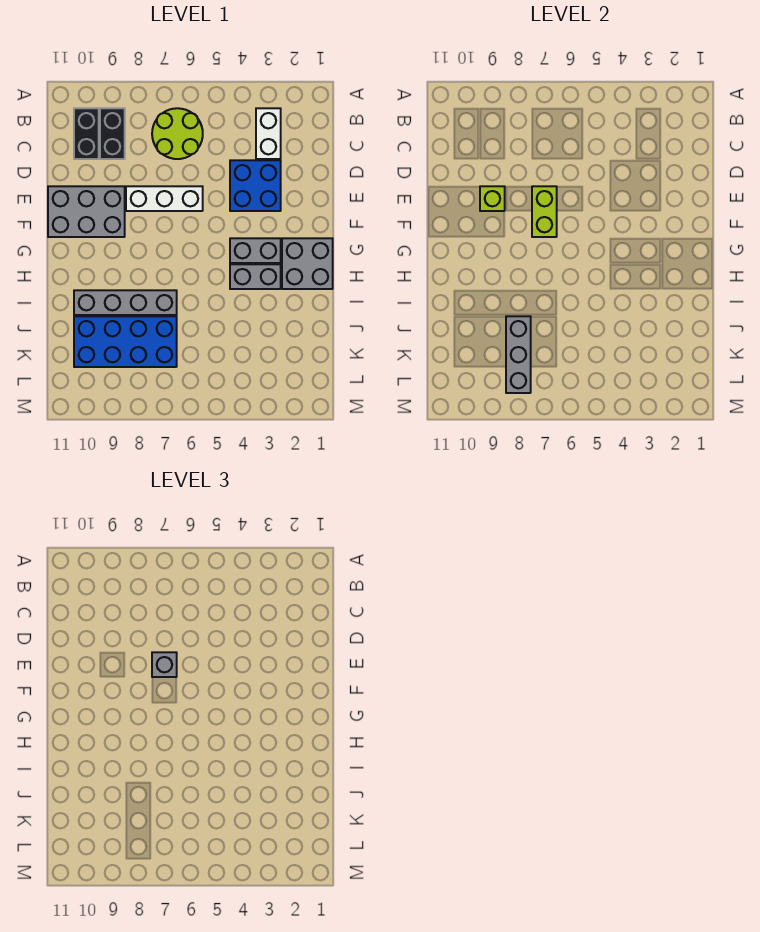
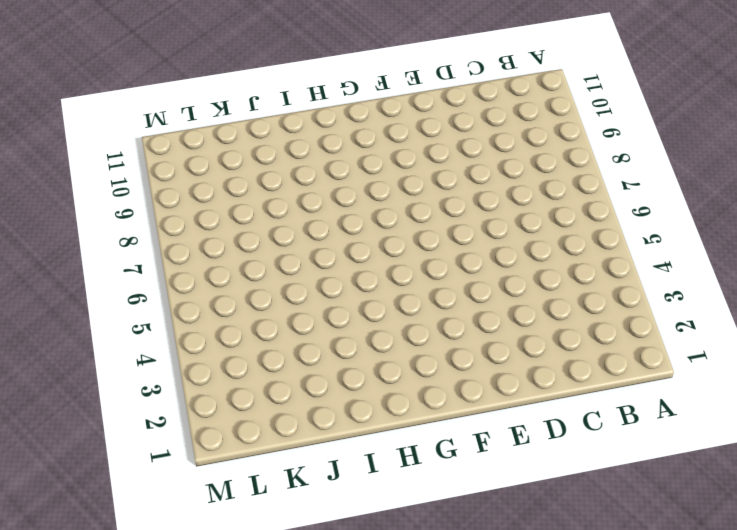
none -> white brick B3:C3 level 1
none -> lime round brick B6:C7 level 1
none -> black brick B9:C9 level 1

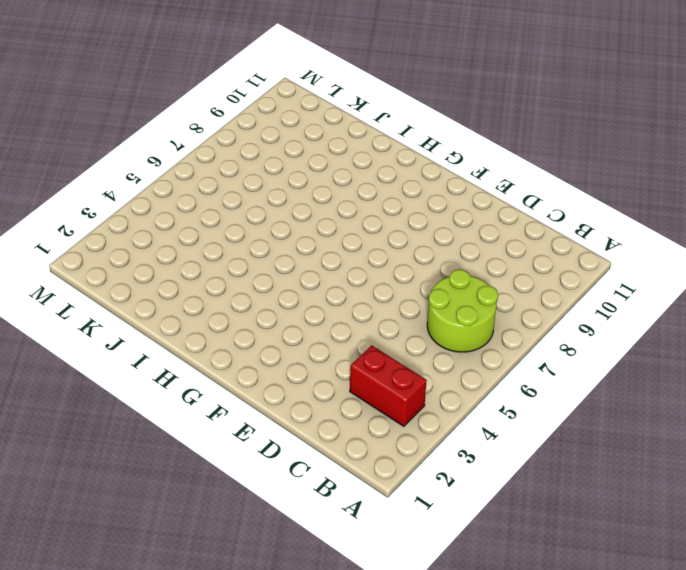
red brick B3:C3 level 1 -> white brick B3:C3 level 1
none -> black brick B9:C9 level 1
none -> black brick B10:C10 level 1
none -> blue brick D3:E4 level 1

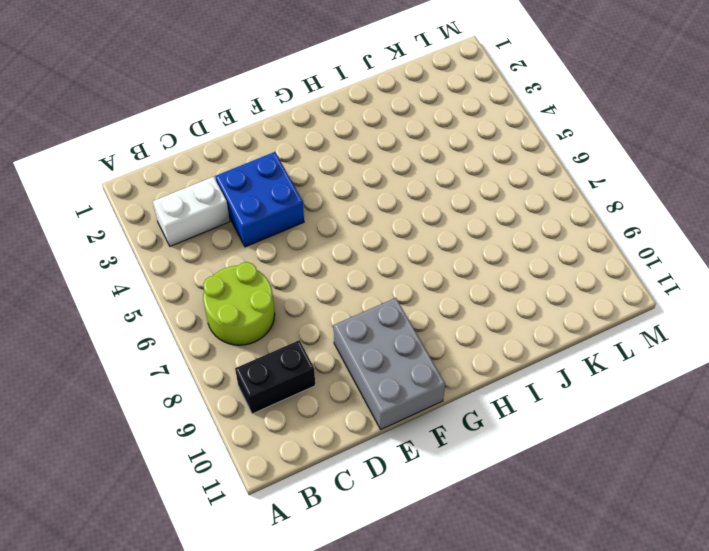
none -> black brick B10:C10 level 1
none -> white brick E6:E8 level 1
none -> grey brick G1:H2 level 1

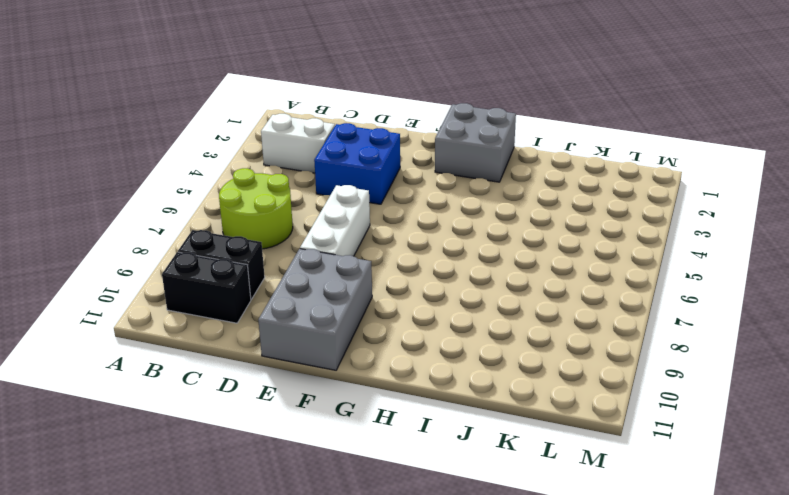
none -> grey brick G3:G4 level 1
none -> grey brick H3:H4 level 1
none -> grey brick I7:I10 level 1

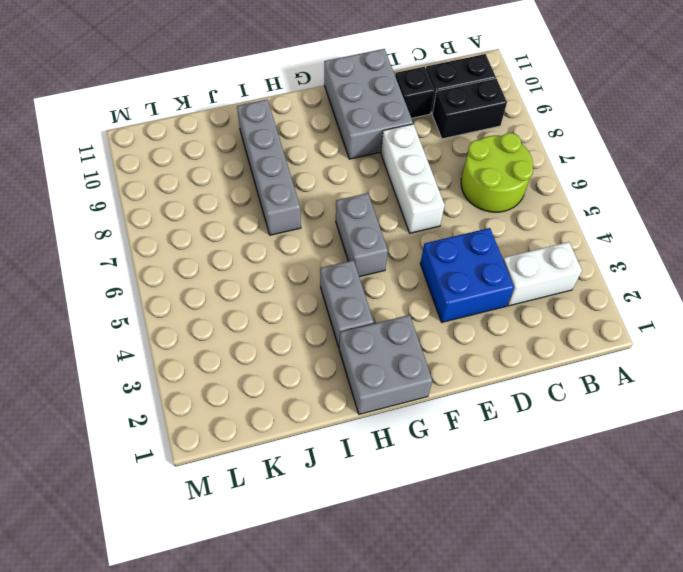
black brick D10 level 1 -> none
grey brick G5:G6 level 1 -> grey brick G3:G4 level 1
none -> blue brick J7:K10 level 1
none -> lime brick E7:F7 level 2
none -> lime brick E9 level 2

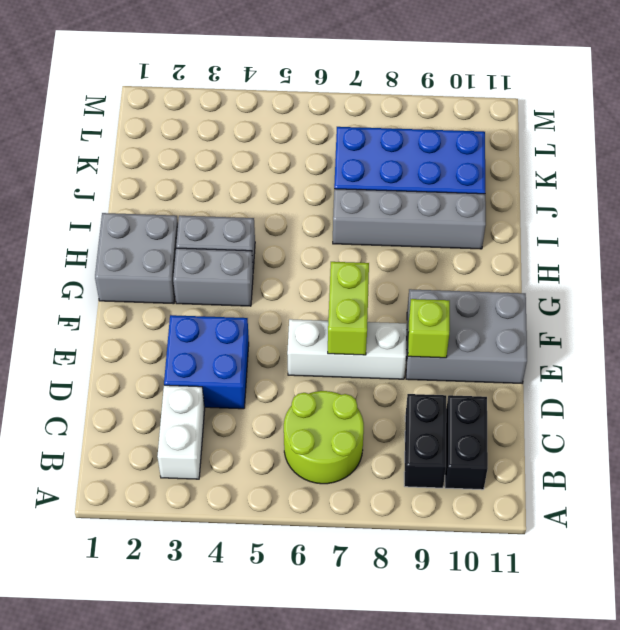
none -> grey brick J8:L8 level 2
none -> grey brick E7 level 3

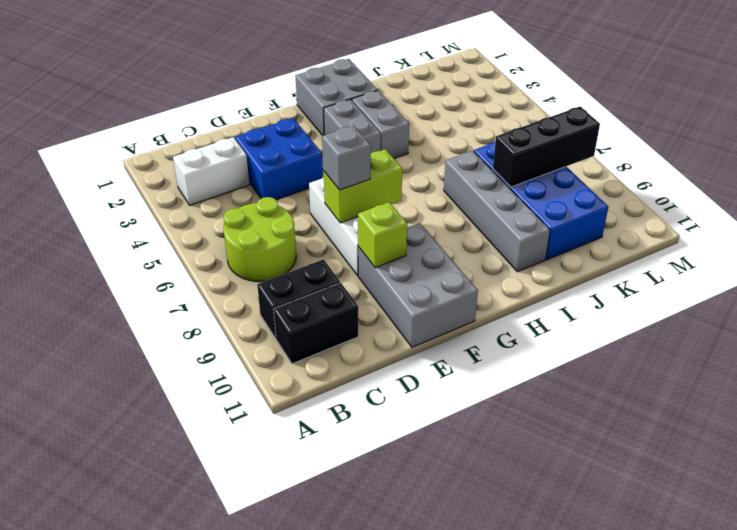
black brick J8:L8 level 2 -> grey brick J8:L8 level 2

